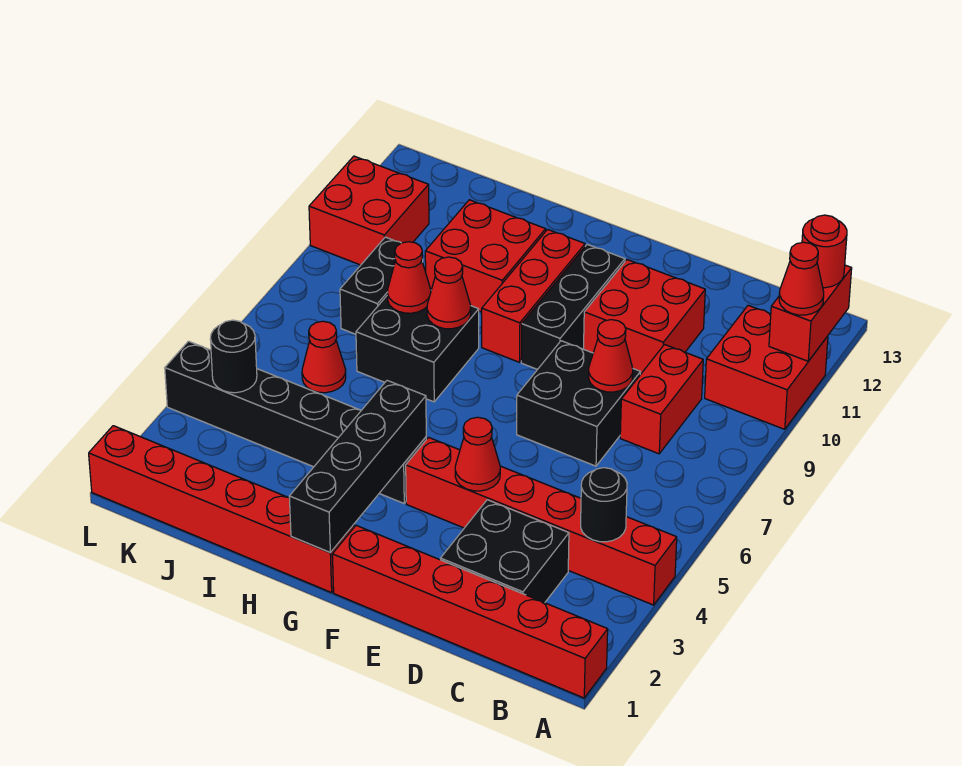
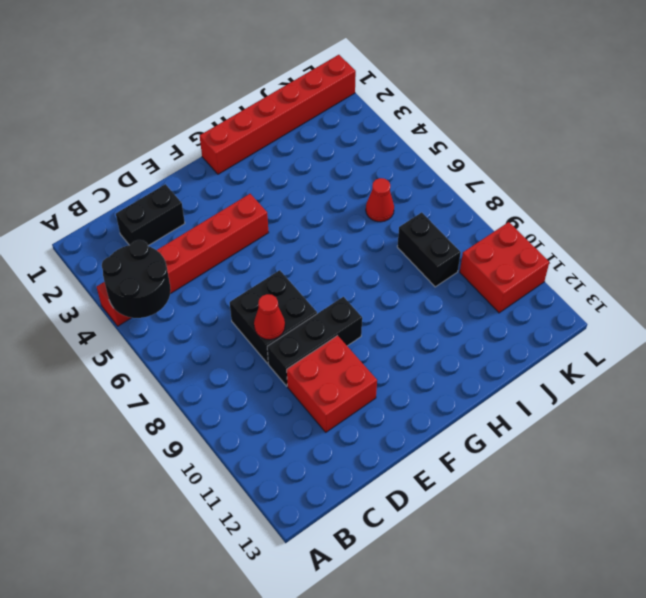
black round brick A4:B5 level 2 -> black round brick B4 level 2
black brick C2:D2 level 1 -> black brick C2:D3 level 1
black brick D9:F9 level 1 -> black brick F9:F11 level 1
none -> red brick A1:F1 level 1
none -> red brick A10:B11 level 1
none -> red brick C8:C9 level 1

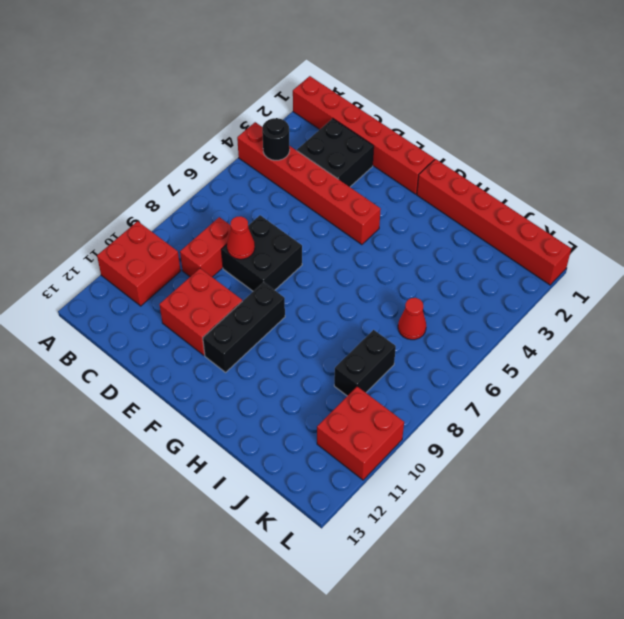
none -> black brick G4:L4 level 1
none -> red brick G9:G11 level 1
none -> black brick H7:I8 level 1

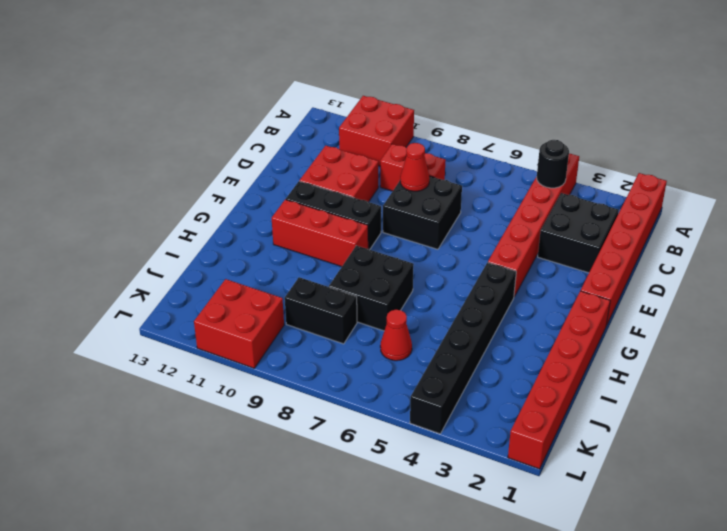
none -> red brick H10:I11 level 1
none -> red brick A11:A12 level 2
none -> red cone E4 level 2

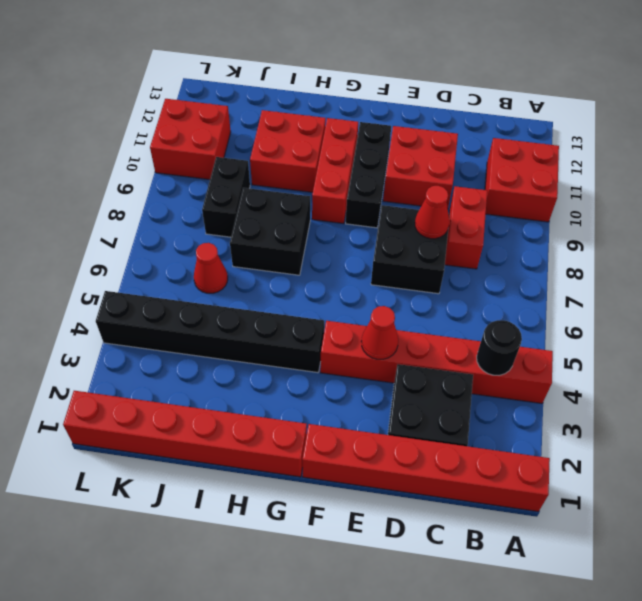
none -> red brick A11:A12 level 2
none -> black brick G1:G4 level 2
none -> red cone H8 level 2

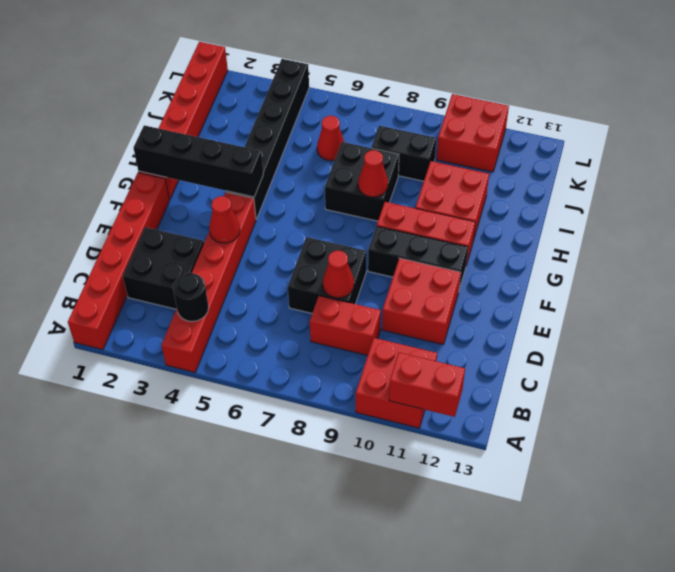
none -> red cone I8 level 2
none -> black round brick K4 level 2
none -> red cone A11 level 3

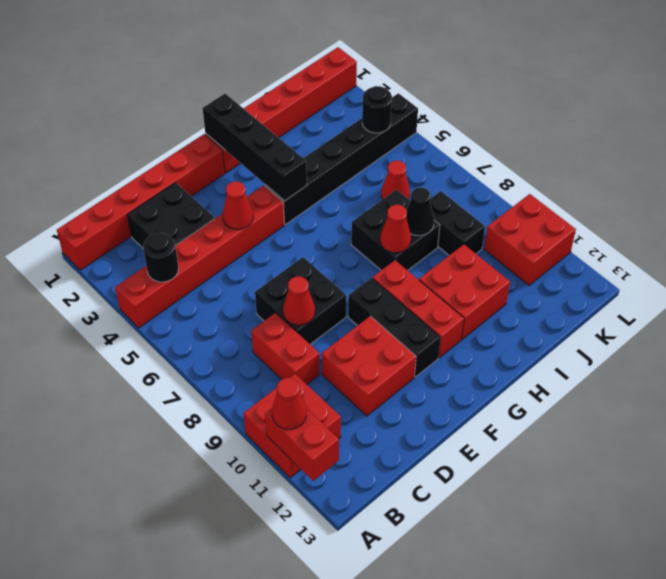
black cone I8 level 2 -> red cone I8 level 2
none -> red round brick A12 level 3

